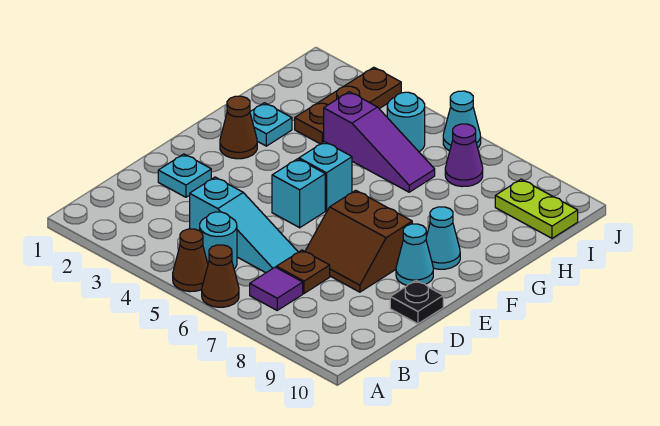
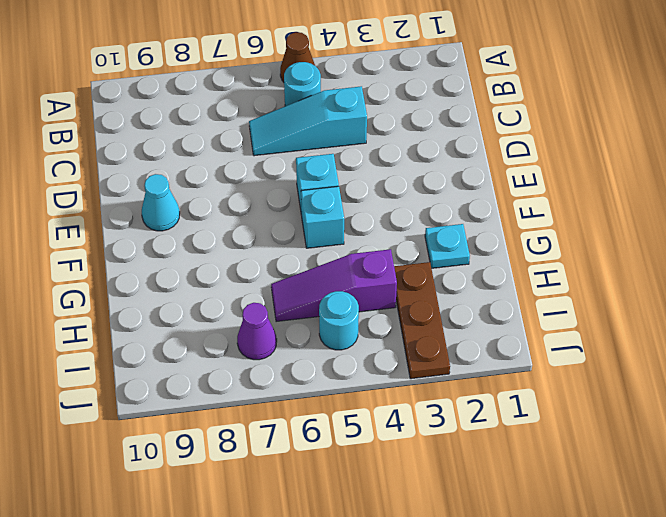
none -> brown cone A6 level 1
none -> purple tile B7 level 1
none -> brown plate C7 level 1

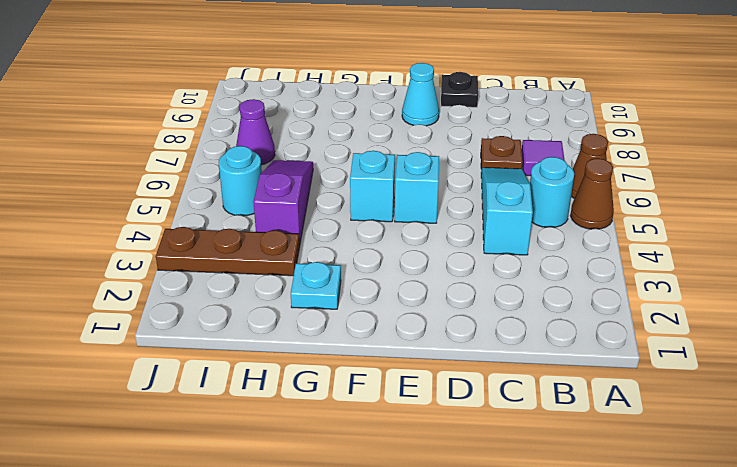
none -> cyan plate D2 level 1
none -> brown slope D7:E8 level 1 top E
none -> brown cone F2 level 1

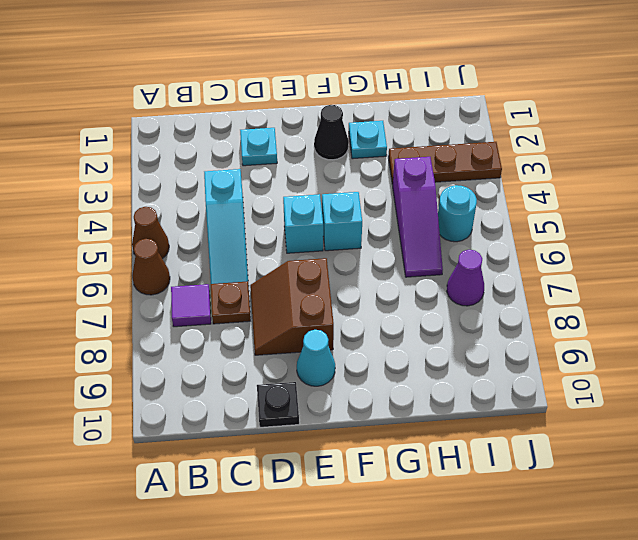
black cone F2 level 1 -> brown cone F2 level 1
none -> cyan round brick B5 level 1
none -> cyan cone F9 level 1
none -> lime plate I9:I10 level 1

